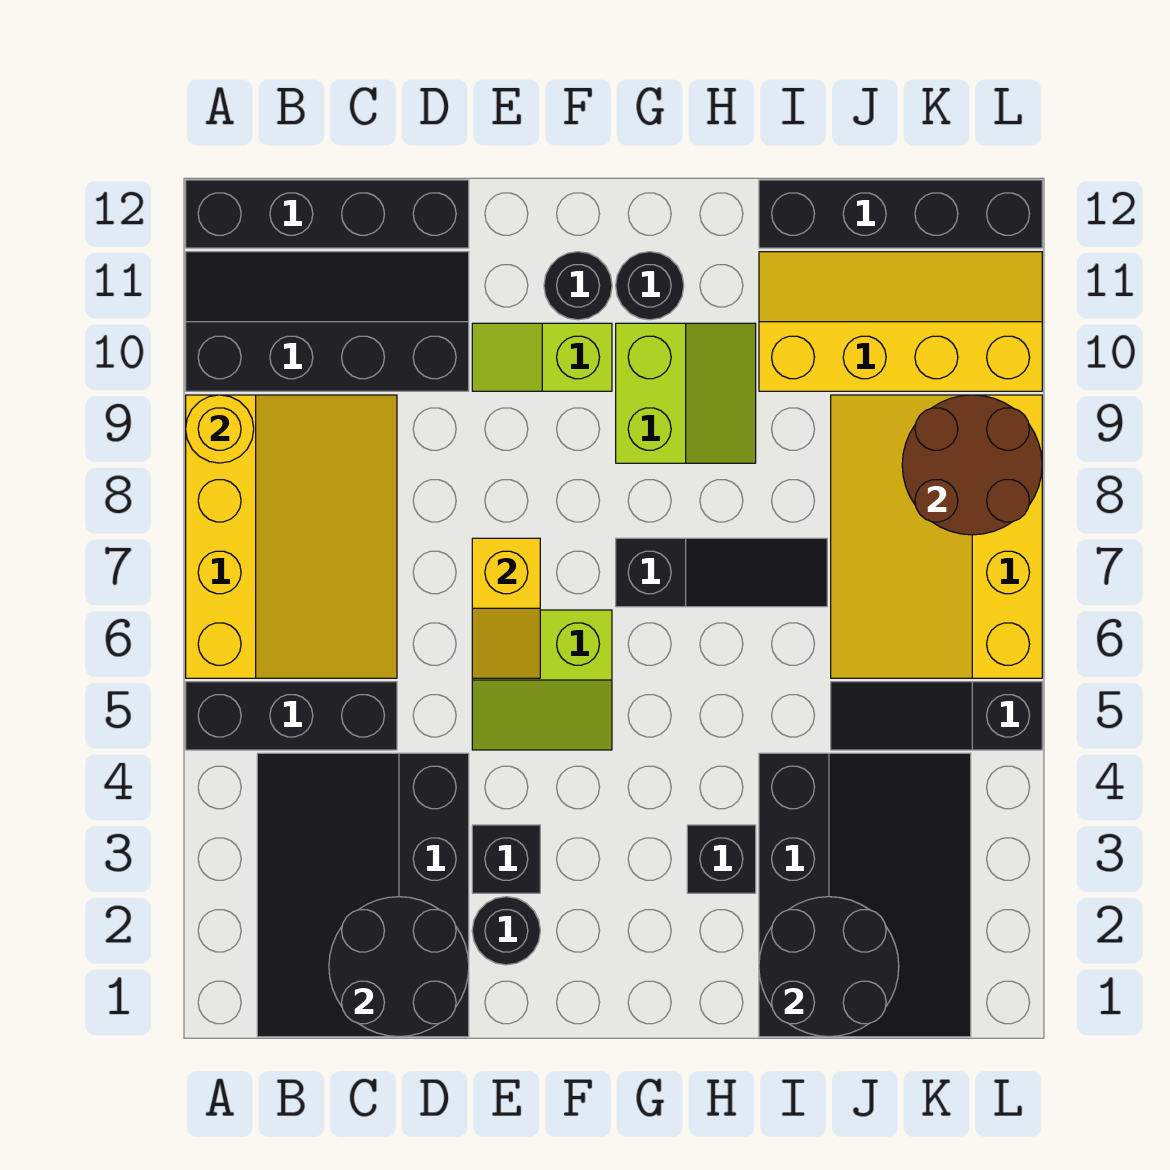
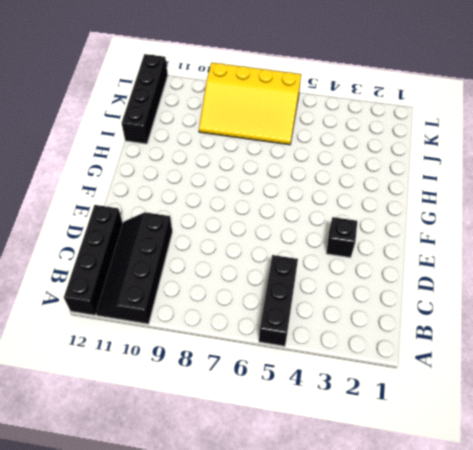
none -> yellow slope A6:C9 level 1 top A
none -> black slope B1:D4 level 1 top D
none -> black round brick E2 level 1

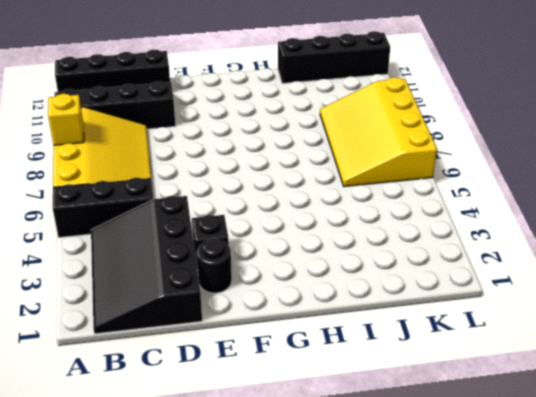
yellow brick A8 level 2 -> none
none -> lime slope E5:F6 level 1 top 6
none -> lime slope E10:F10 level 1 top F
none -> black round brick F11 level 1

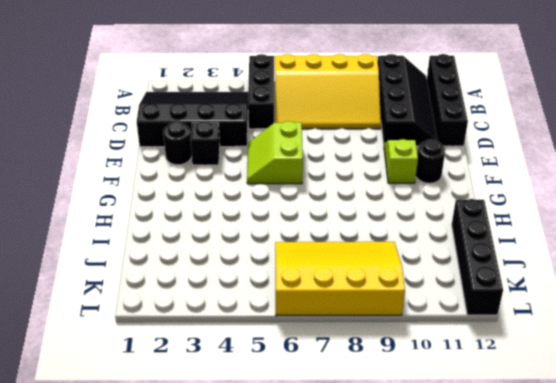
none -> black slope G7:I7 level 1 top G
none -> lime slope G9:H10 level 1 top G
none -> black round brick G11 level 1

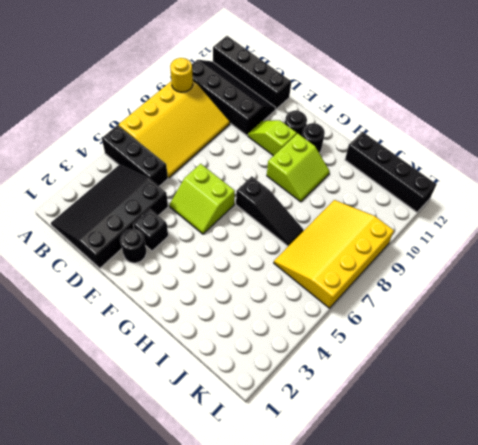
none -> black brick H3 level 1
none -> black slope I1:K4 level 1 top I
none -> yellow slope I10:L11 level 1 top 10

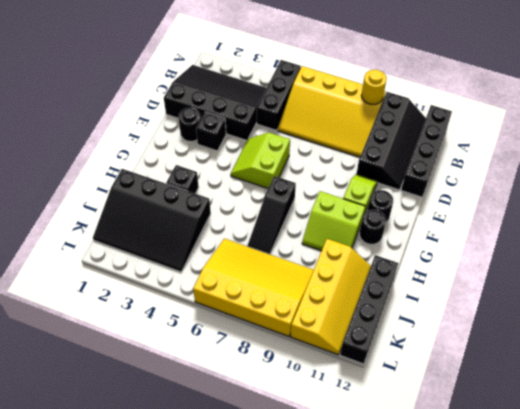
none -> black slope J5:L5 level 1 top L
none -> black round brick C1:D2 level 2
none -> yellow slope E6:E7 level 2 top 7

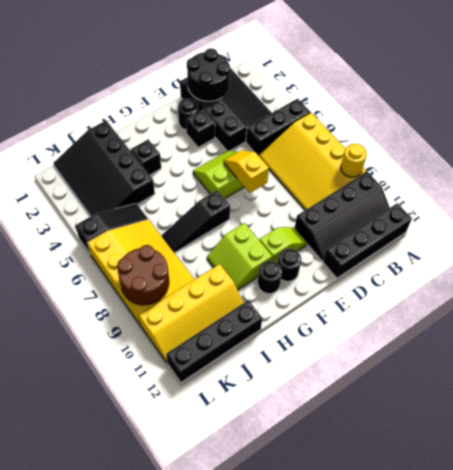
none -> black round brick I1:J2 level 2

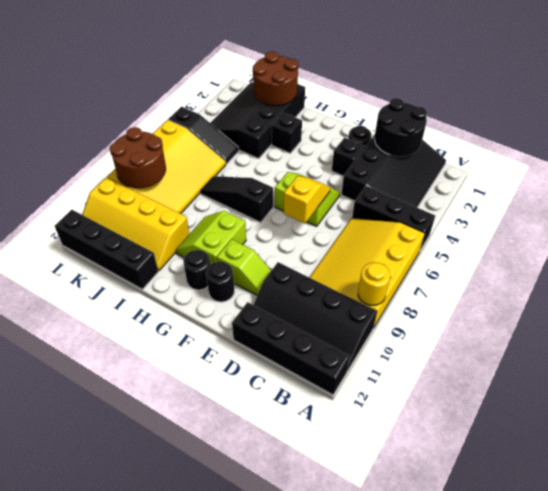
brown round brick I1:J2 level 2 -> black round brick I1:J2 level 2

